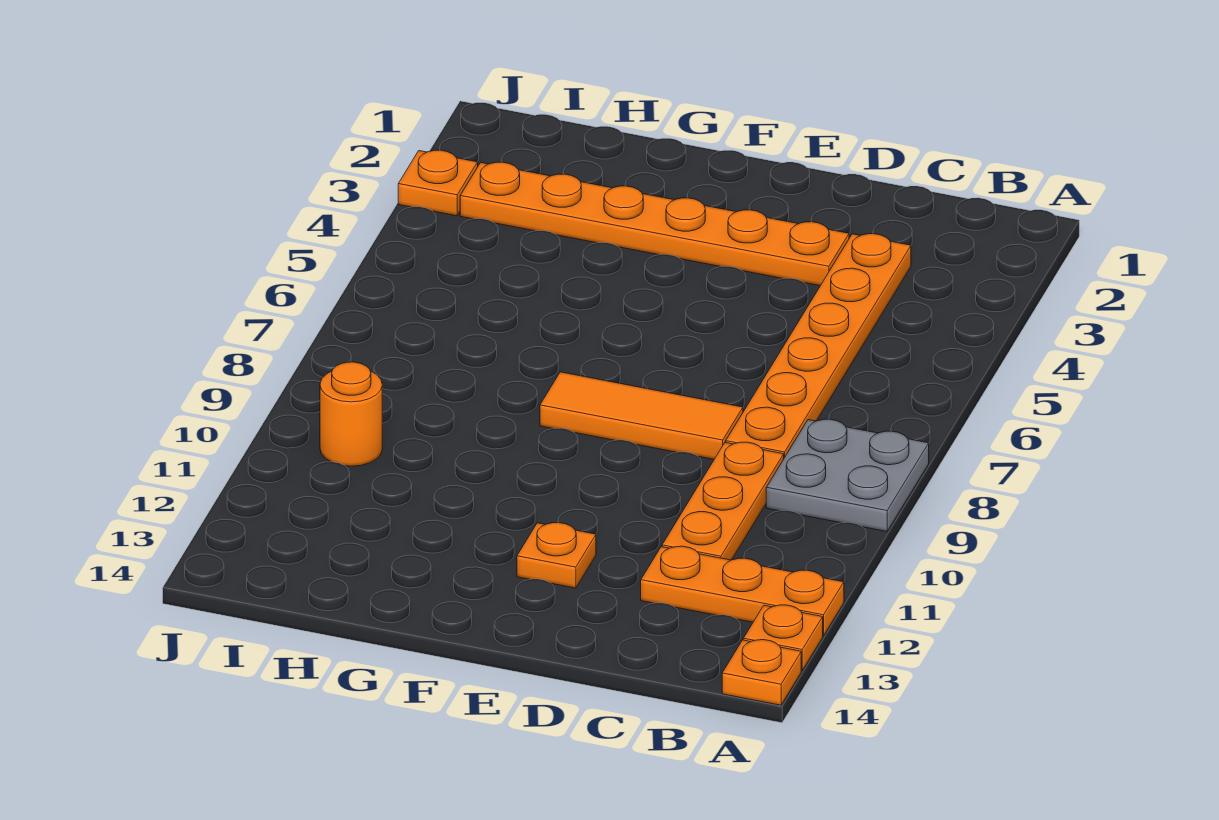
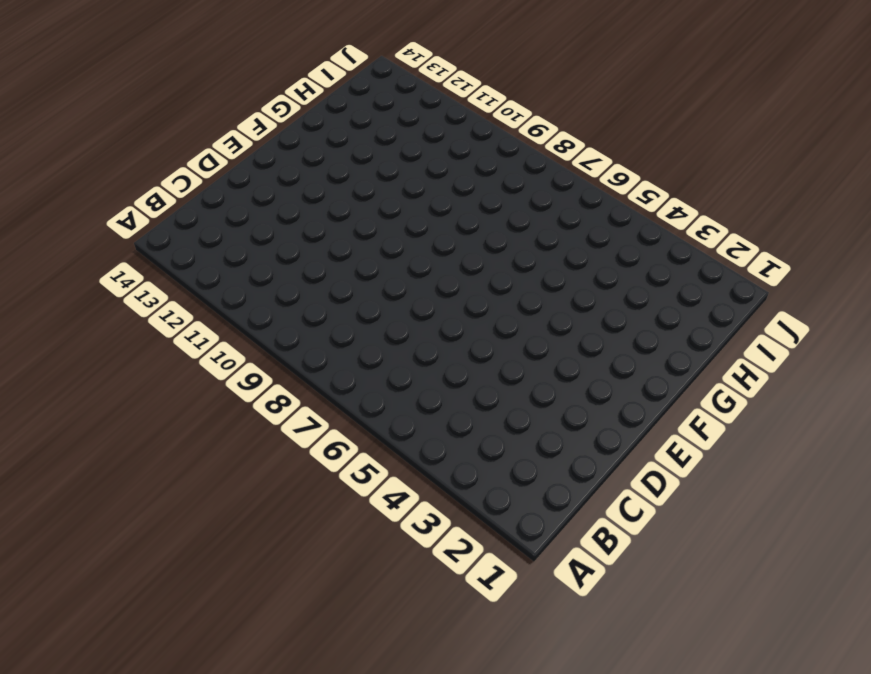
none -> grey plate A8:B9 level 1
none -> orange plate A12:C12 level 1

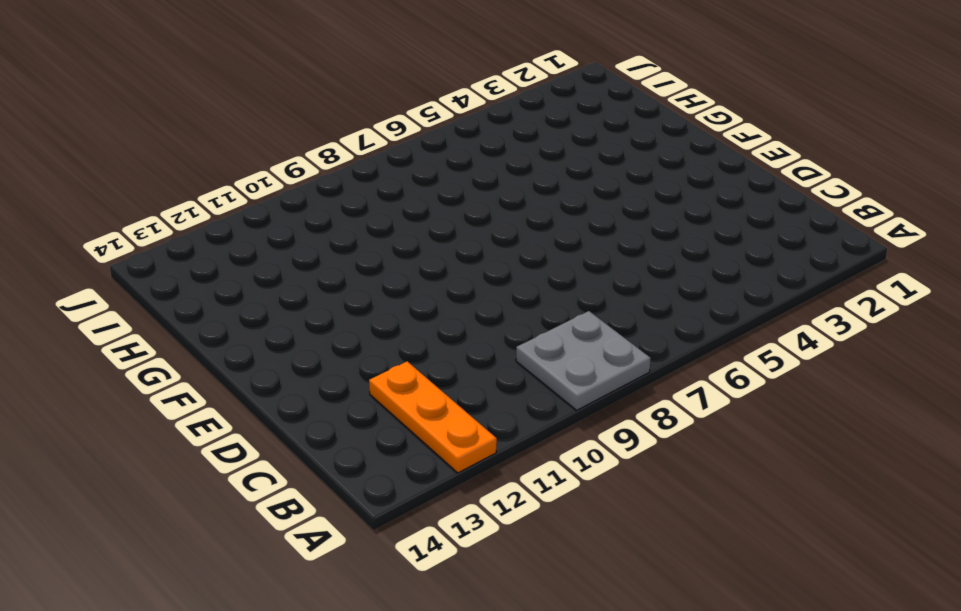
none -> orange plate A13 level 1
none -> orange plate A14 level 1

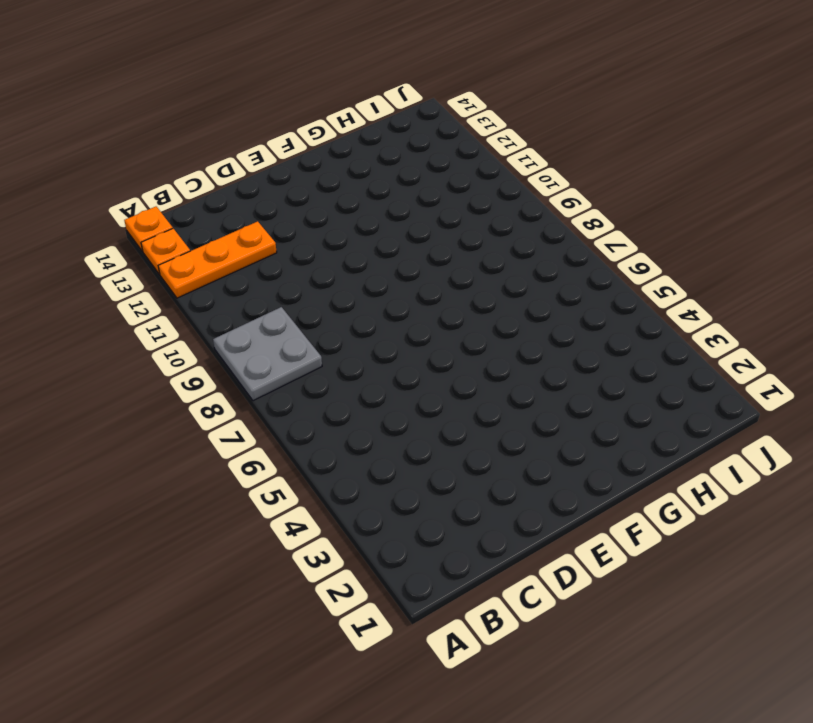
none -> orange plate C3:C8 level 1
none -> orange plate C9:C11 level 1

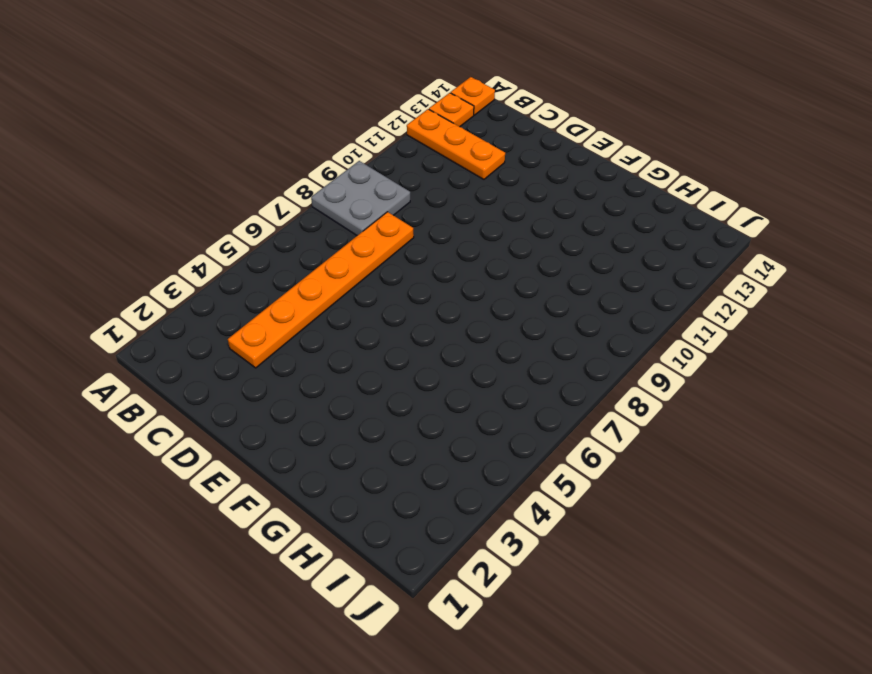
none -> orange plate C9:C11 level 1
none -> orange plate D3:I3 level 1

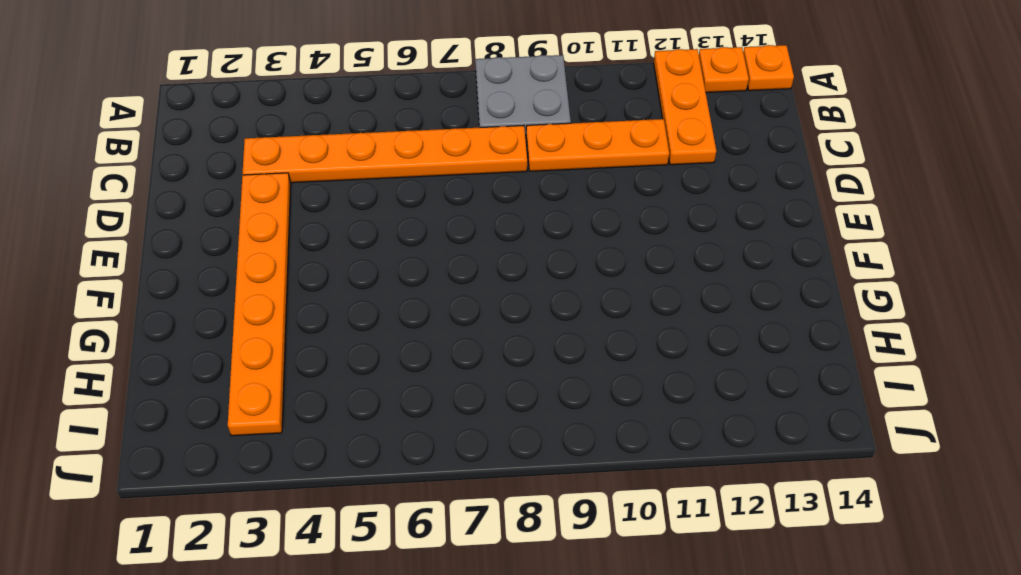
none -> orange tile D8:F8 level 1
none -> orange plate E12 level 1

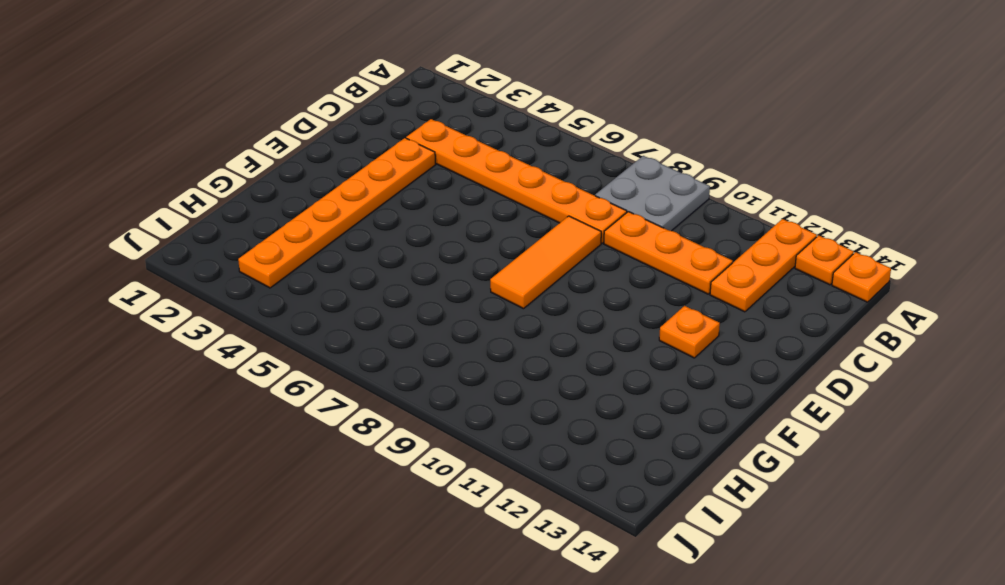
none -> orange round brick I10 level 1
none -> orange plate J3 level 1

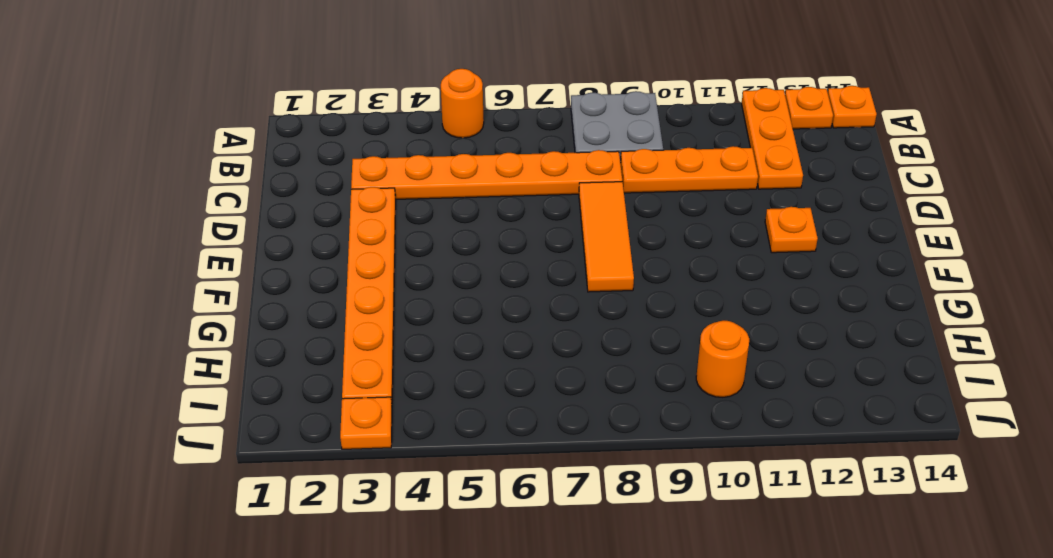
orange round brick A5 level 1 -> none

